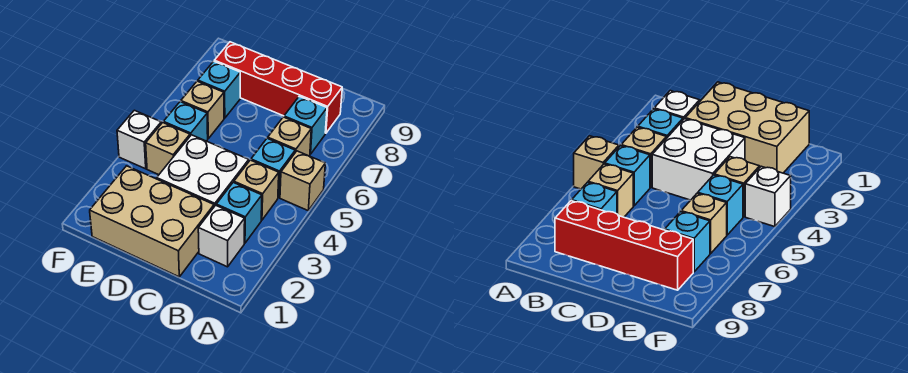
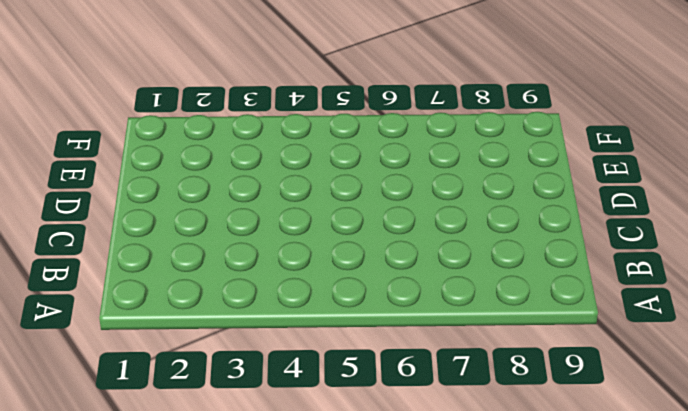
none -> tan brick A5 level 1
none -> white brick B2 level 1
none -> cyan brick B3 level 1

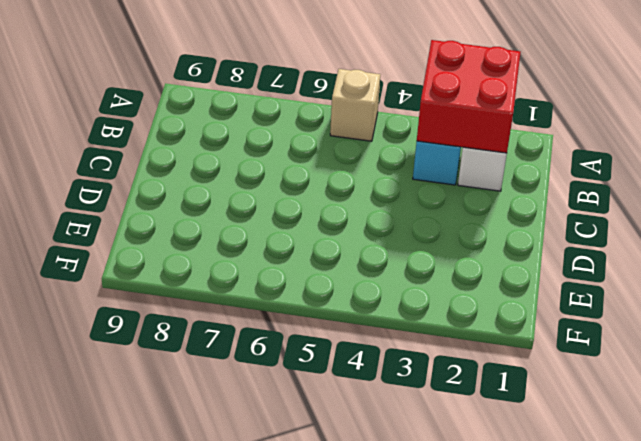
red brick A2:B3 level 2 -> none
none -> tan brick B4 level 1
none -> cyan brick B5 level 1
none -> tan brick B6 level 1

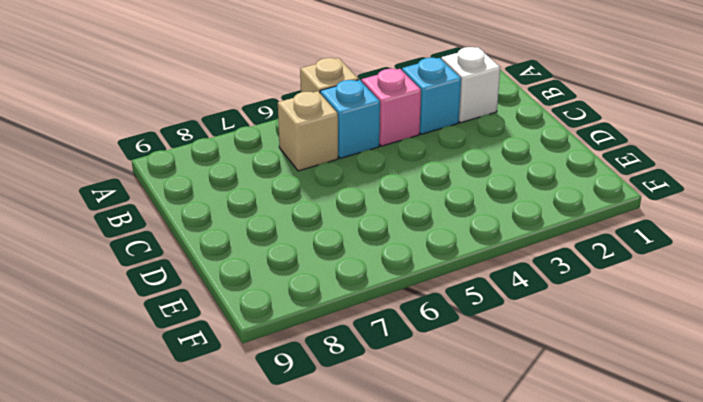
pink brick B4 level 1 -> tan brick B4 level 1
none -> cyan brick B7 level 1
none -> red brick B8:E8 level 1
none -> tan brick C1:E2 level 1

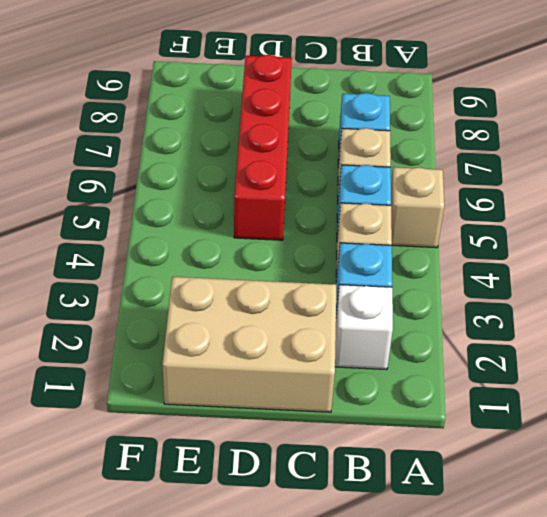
red brick D5:D8 level 1 -> red brick B8:E8 level 1
none -> white brick C3:D4 level 1
none -> tan brick E4 level 1
none -> cyan brick E5 level 1

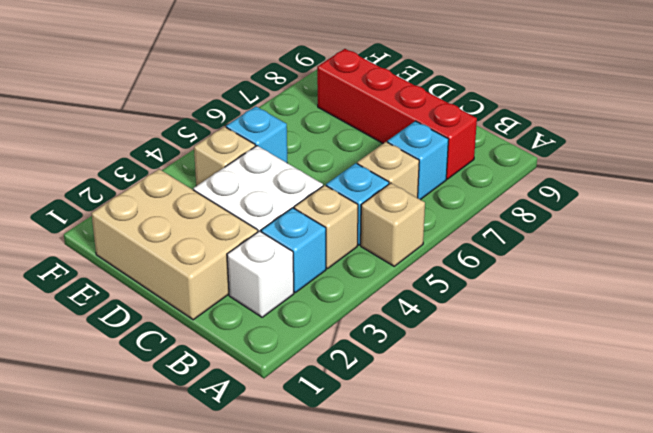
none -> tan brick E6 level 1
none -> cyan brick E7 level 1
none -> white brick F4 level 1

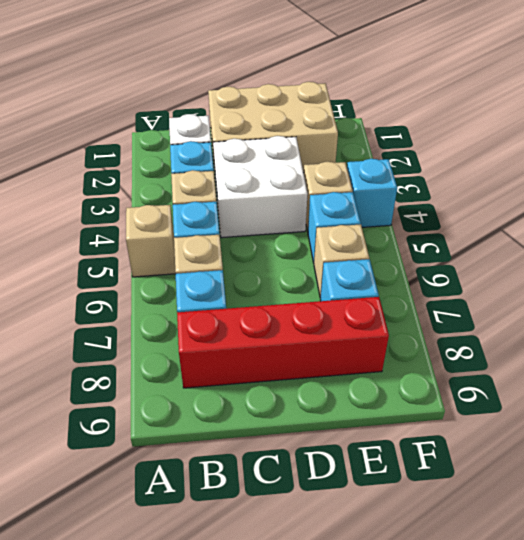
cyan brick F4 level 1 -> white brick F4 level 1

